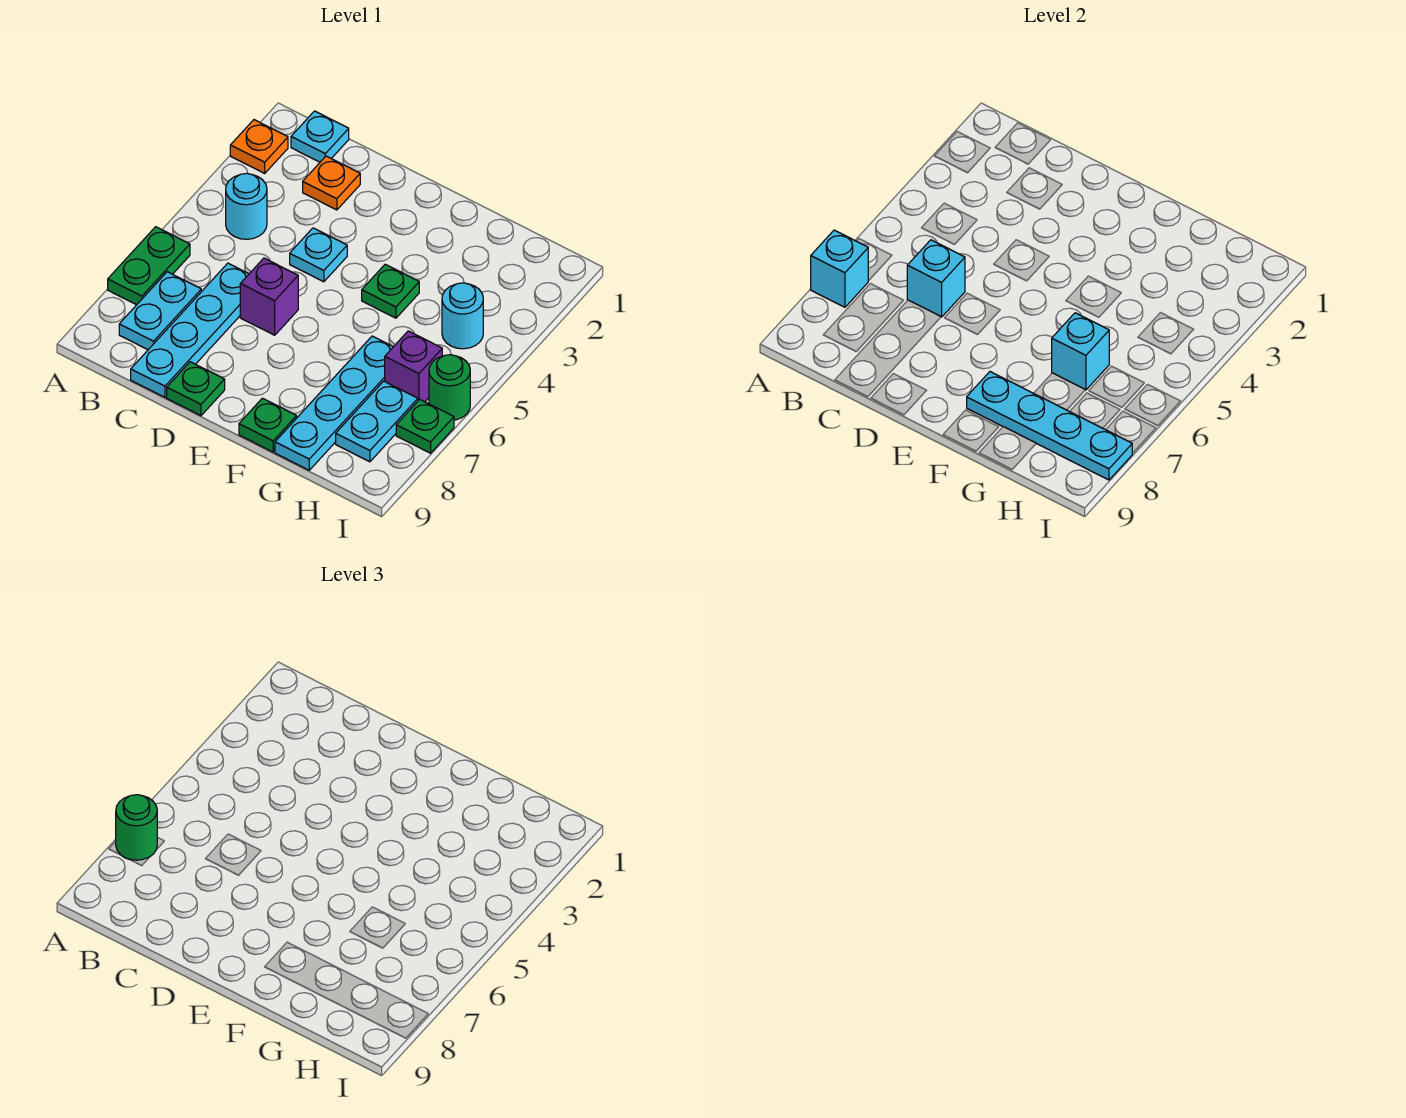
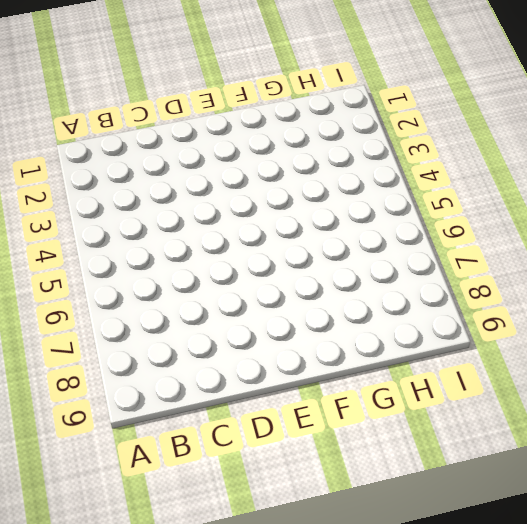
none -> orange plate A2 level 1
none -> green plate A6:A7 level 1
none -> cyan plate B1 level 1

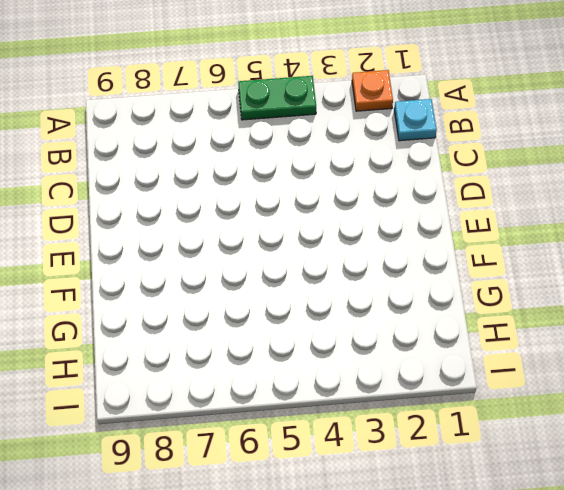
green plate A4:A5 level 1 -> green plate A6:A7 level 1
none -> cyan round brick B4 level 1
none -> cyan plate B7:B8 level 1
none -> orange plate C2 level 1

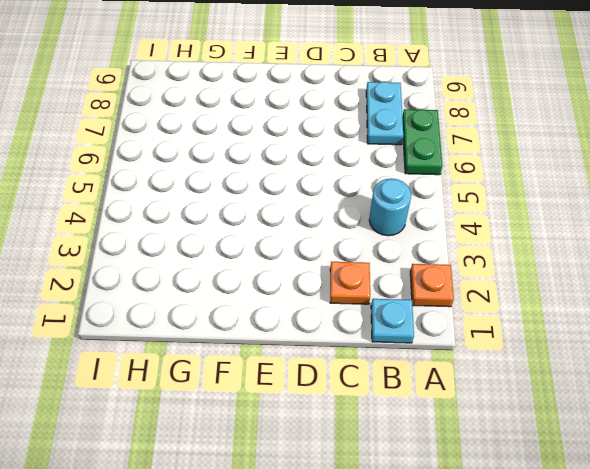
none -> cyan plate C6:C9 level 1
none -> cyan plate D4 level 1
none -> purple brick D6 level 1

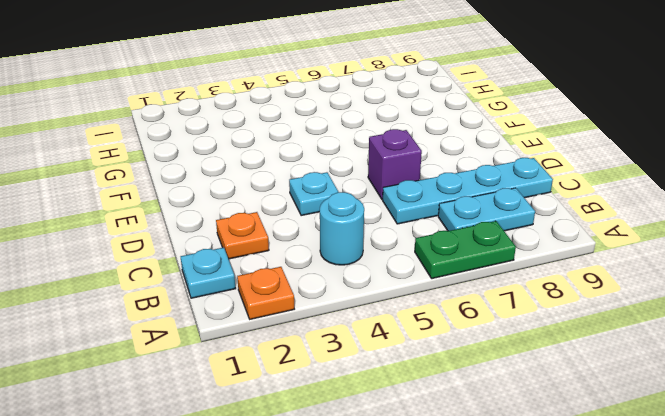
none -> green plate D9 level 1
none -> green plate F4 level 1
none -> green plate F9 level 1

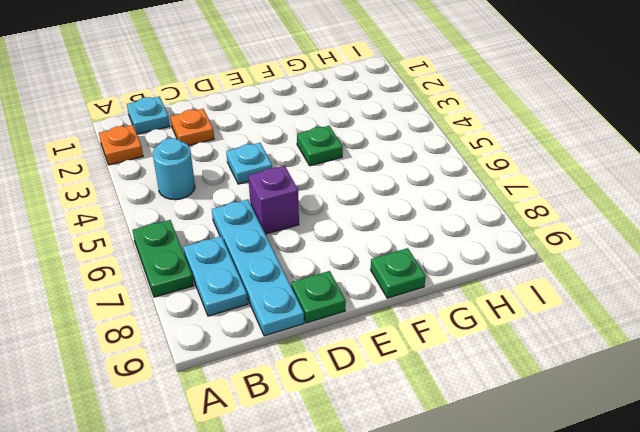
none -> cyan plate G6:G9 level 1
none -> cyan round brick H4 level 1
none -> purple brick H6 level 1

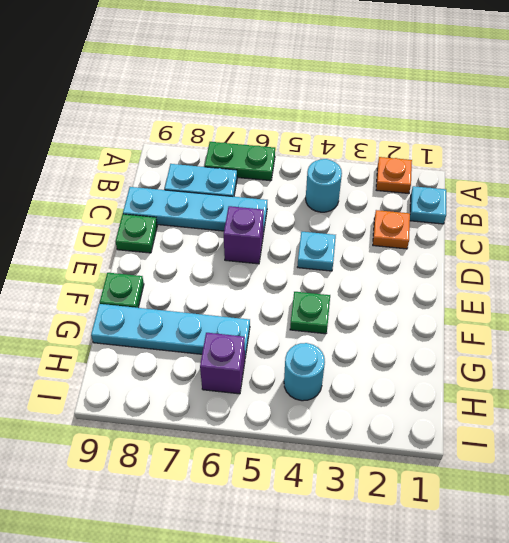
none -> cyan plate H7:H8 level 1
none -> green round brick I6 level 1
none -> green plate I7 level 1

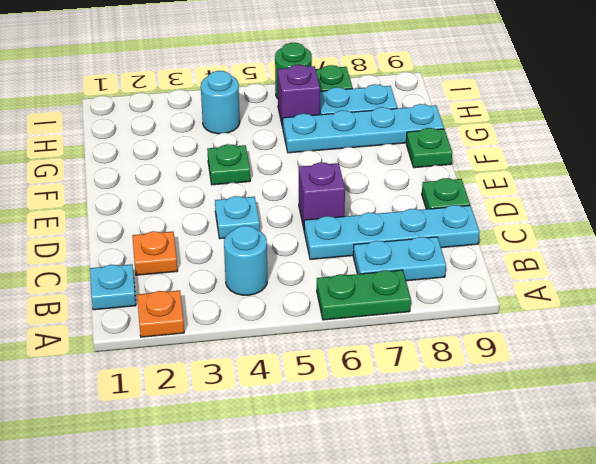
none -> cyan brick A7 level 2
none -> cyan brick C6 level 2
none -> cyan plate F8:I8 level 2

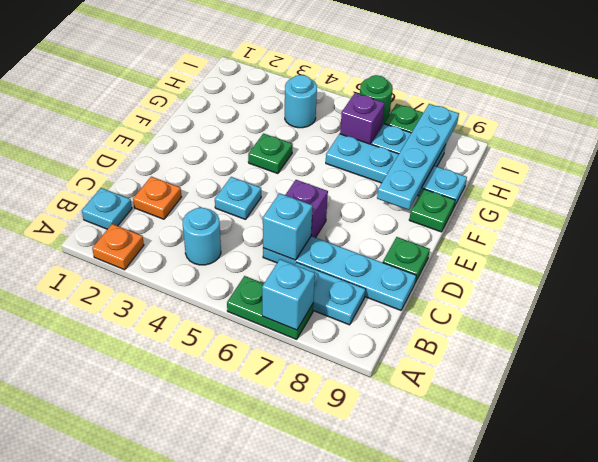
none -> cyan brick G6 level 2
none -> green round brick A7 level 3

